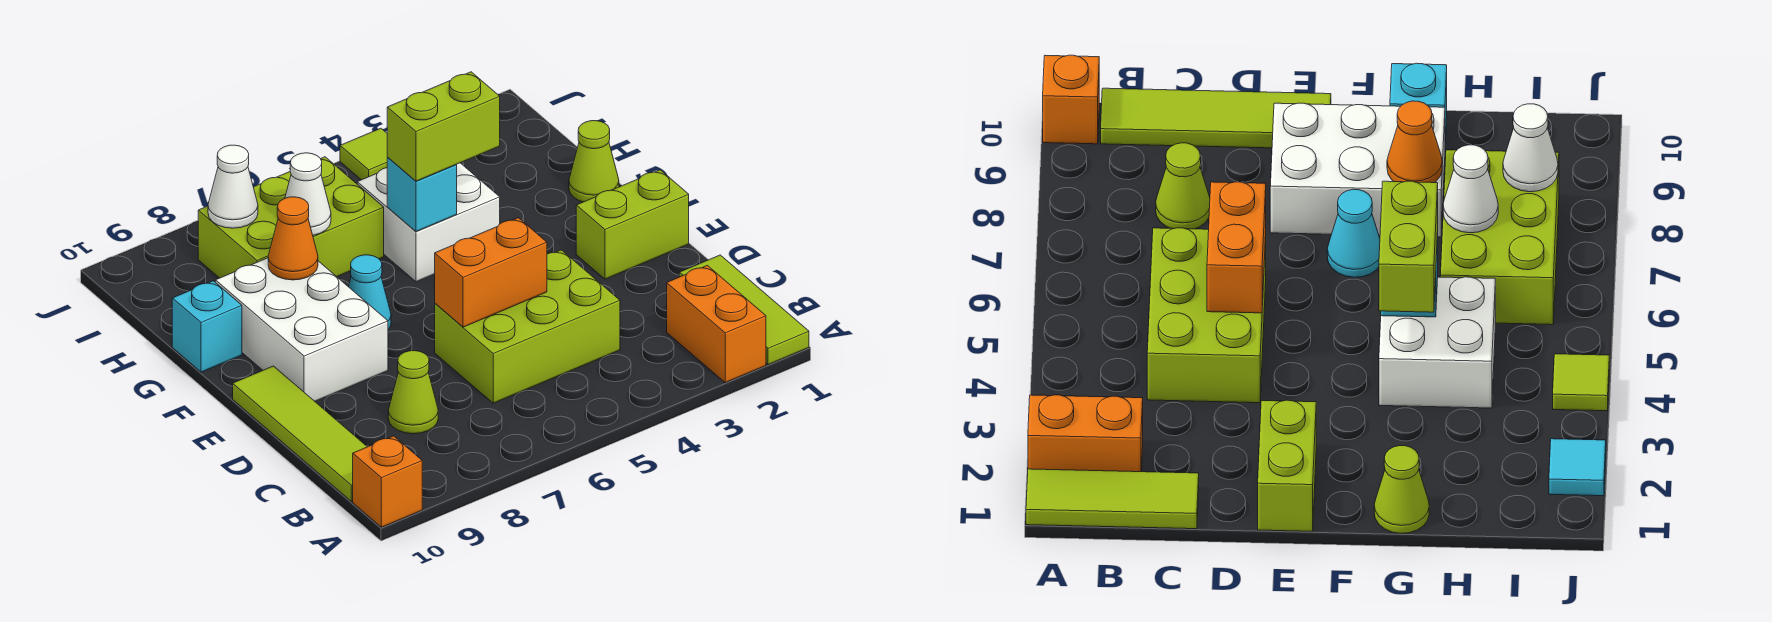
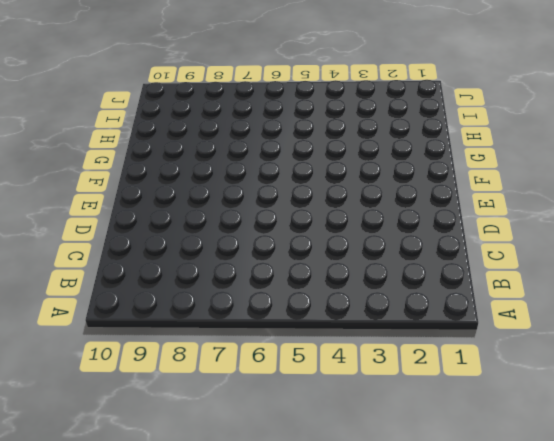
none -> lime tile A1:C1 level 1
none -> orange brick A2:B2 level 1
none -> orange brick A10 level 1

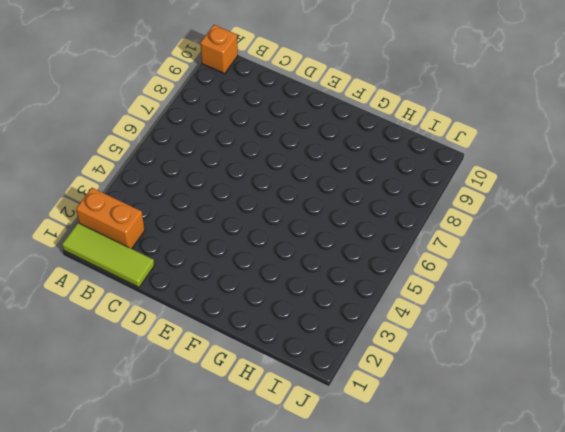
none -> lime tile B10:E10 level 1
none -> lime brick C4:D6 level 1
none -> lime cone C8 level 1

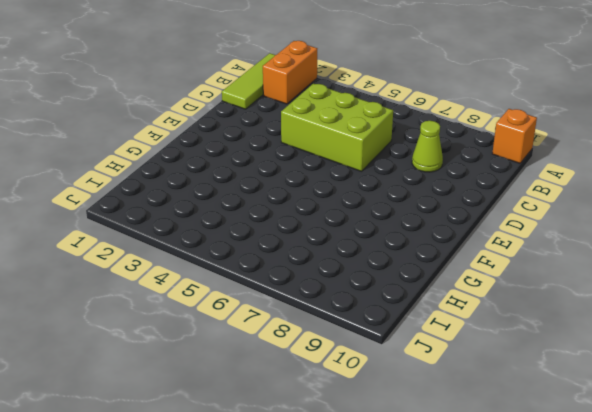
none -> lime tile B10:E10 level 1
none -> lime brick E1:E2 level 1
none -> white brick E8:G9 level 1

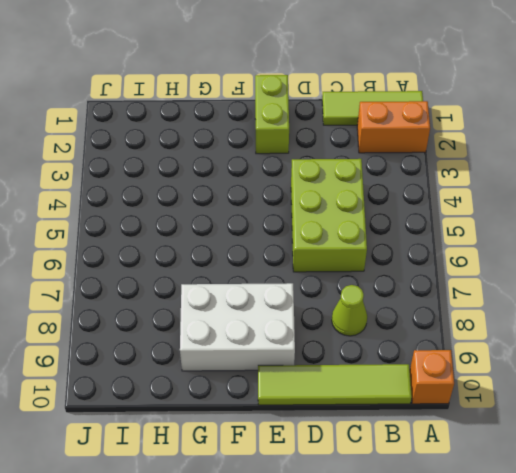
none -> cyan cone F7 level 1
none -> lime cone G1 level 1
none -> white brick G4:H5 level 1

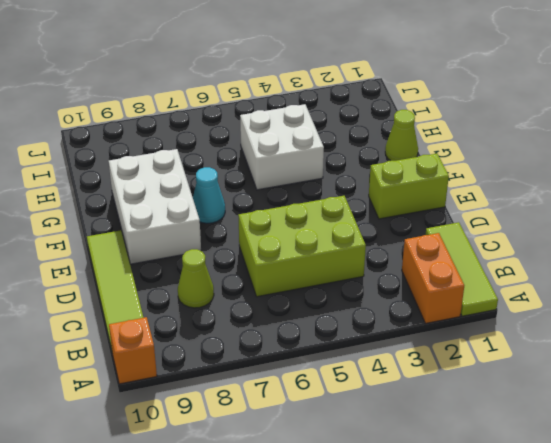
none -> cyan brick G10 level 1
none -> lime brick H6:I8 level 1
none -> cyan tile J2 level 1

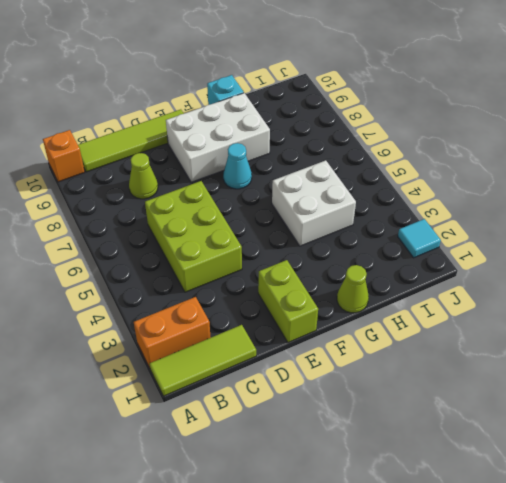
none -> lime brick H6:I8 level 1
none -> lime tile J4 level 1
none -> orange brick D5:D6 level 2

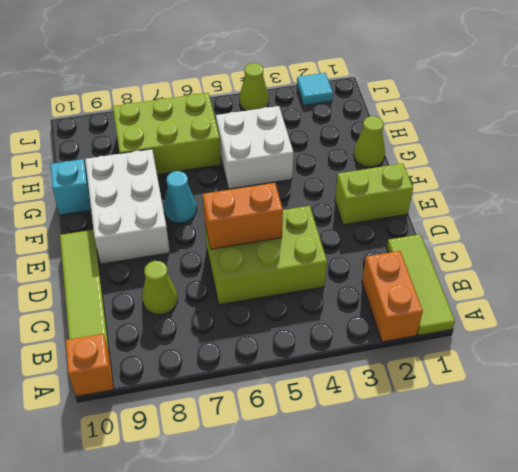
lime cone J4 level 1 -> lime tile J4 level 1
none -> cyan brick G5 level 2
none -> orange cone G8 level 2
none -> white cone H7 level 2

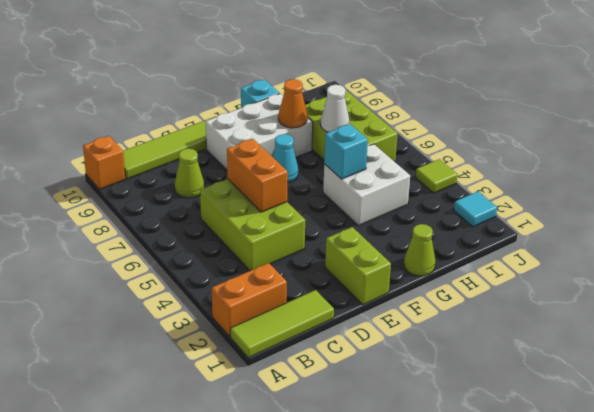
none -> white cone I8 level 2
none -> lime brick G4:G5 level 3

